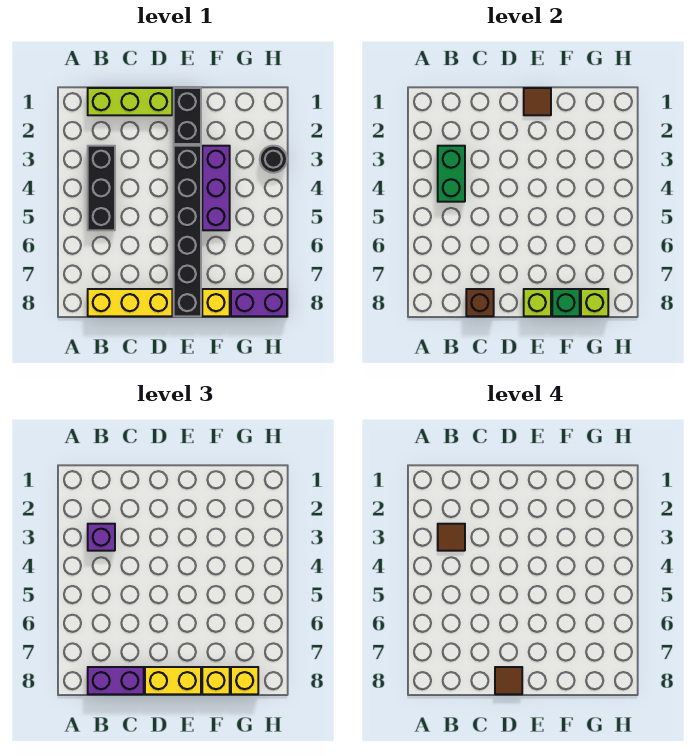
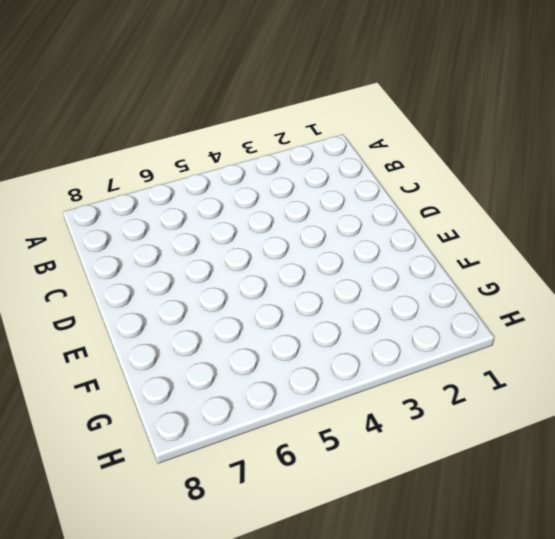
none -> lime brick B1:D1 level 1
none -> black brick B3:B5 level 1
none -> yellow brick B8:D8 level 1

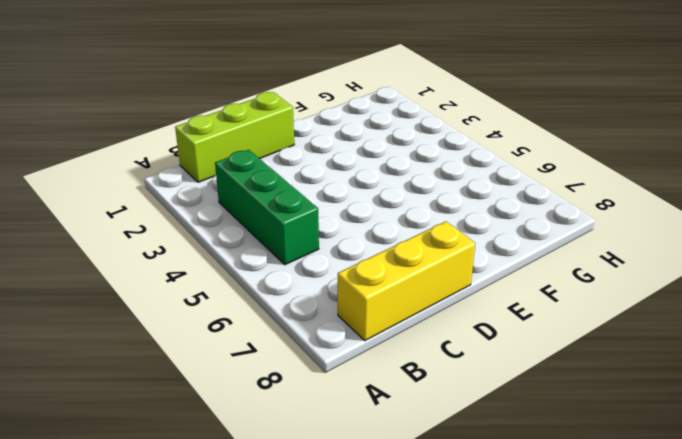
green brick B3:B5 level 1 -> black brick B3:B5 level 1
none -> black brick E1:E2 level 1
none -> black brick E3:E8 level 1
none -> purple brick F3:F5 level 1

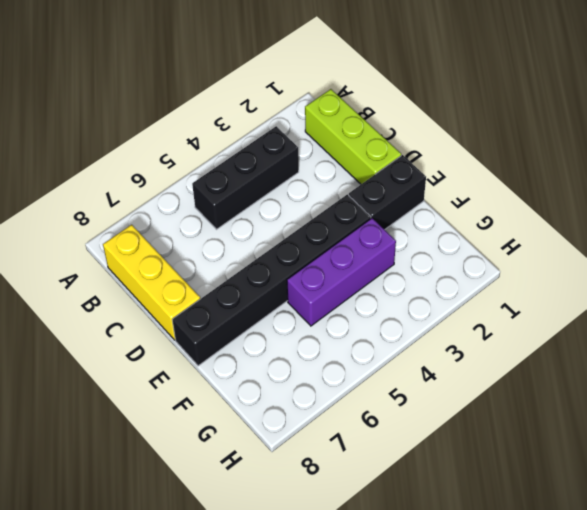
none -> yellow brick F8 level 1
none -> purple brick G8:H8 level 1
none -> black round brick H3 level 1

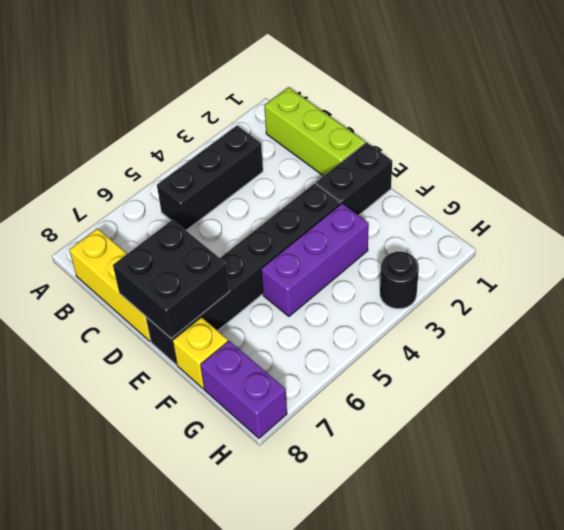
black brick D7:E8 level 2 -> lime brick E8 level 2
none -> green brick B3:B4 level 2
none -> brown brick C8 level 2
none -> brown tile E1 level 2

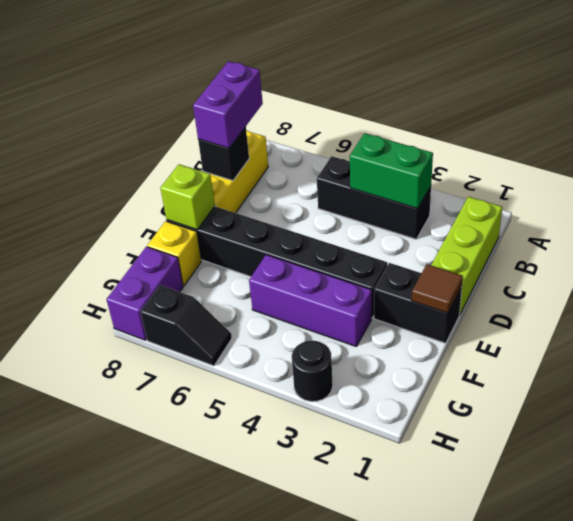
black brick C8 level 2 -> brown brick C8 level 2
black slope H6:H7 level 1 top 7 -> none
none -> green brick F8 level 2
none -> lime brick G8 level 2
none -> purple brick B3 level 3

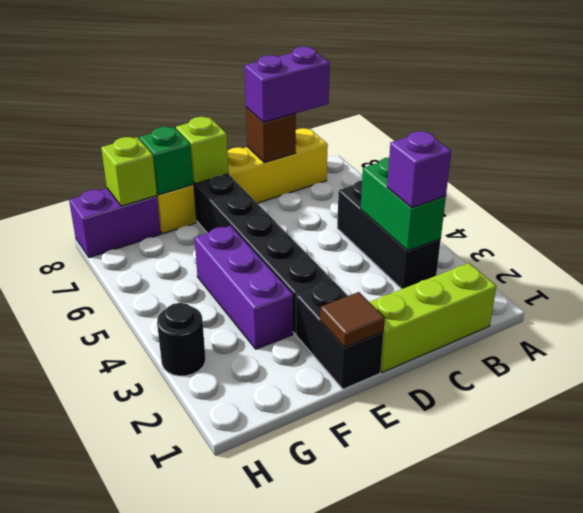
none -> yellow brick D8:E8 level 3
none -> yellow brick F8 level 3
none -> yellow brick G8 level 3

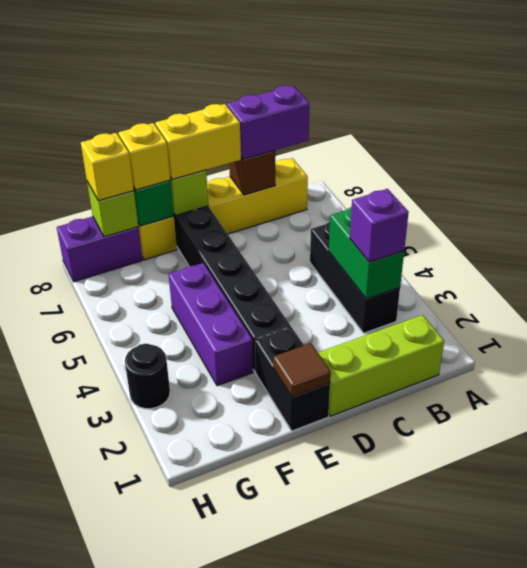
none -> brown tile B3 level 4
none -> brown tile D8 level 4

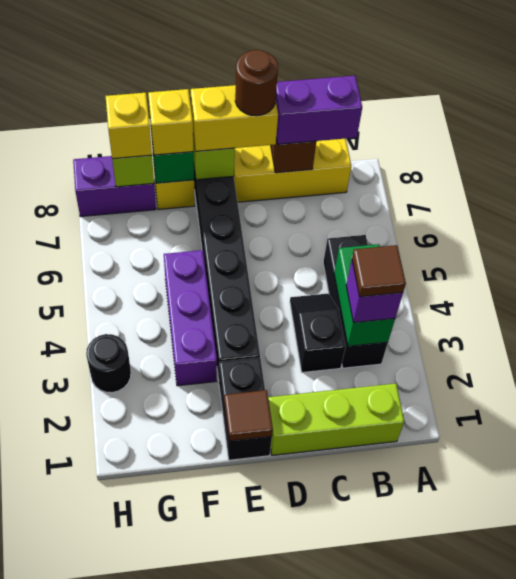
black slope C3:C4 level 1 top 3 -> none
brown round brick D8 level 4 -> brown tile D8 level 4

